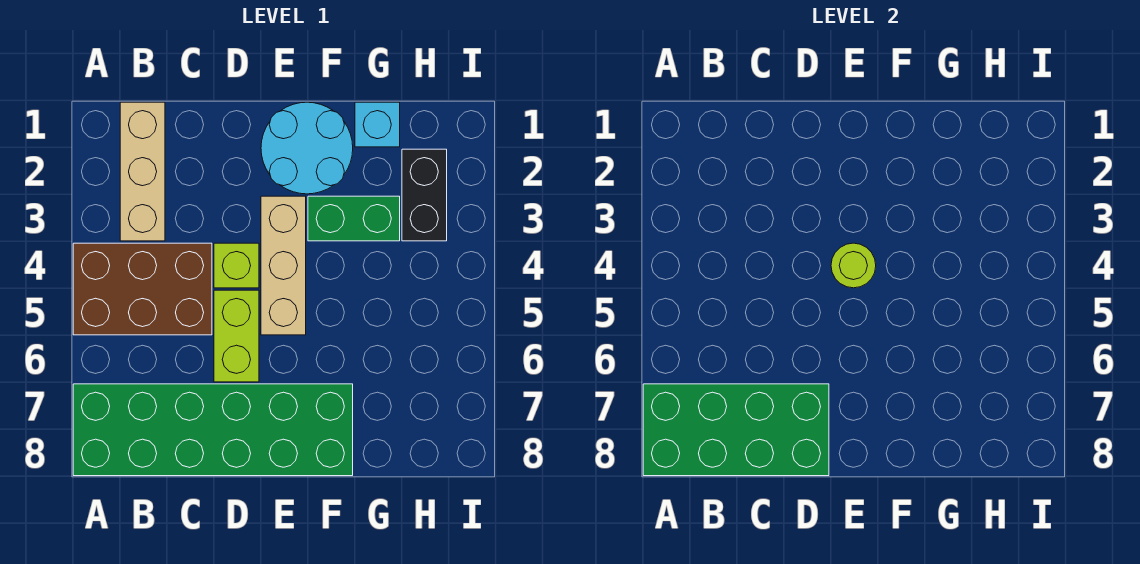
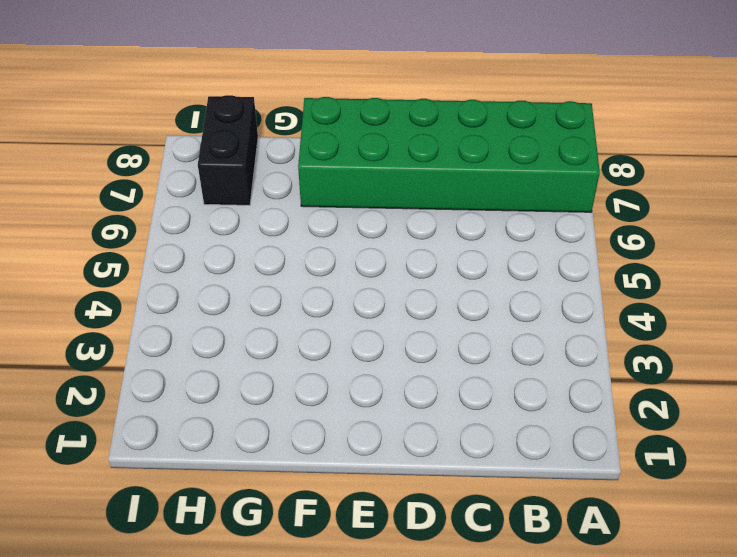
black brick H7:H8 level 1 -> black brick H2:H3 level 1
none -> brown brick A4:C5 level 1
none -> tan brick B1:B3 level 1
none -> lime brick D4 level 1

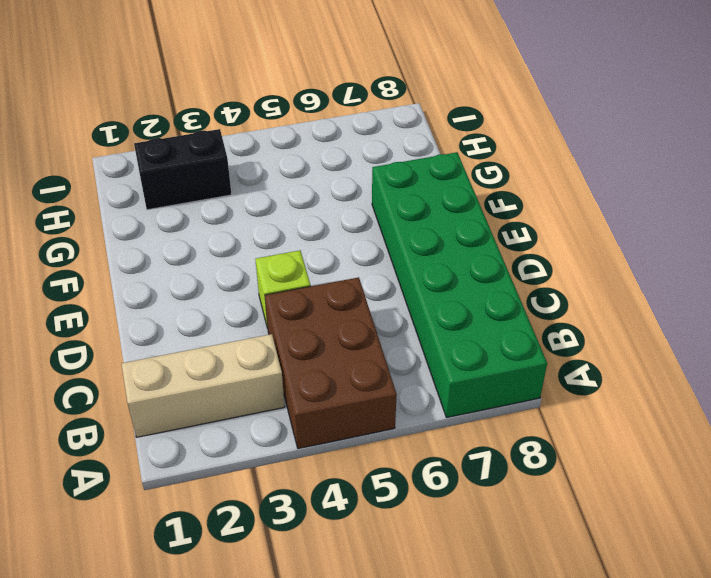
none -> lime brick D5:D6 level 1
none -> cyan round brick E1:F2 level 1
none -> tan brick E3:E5 level 1

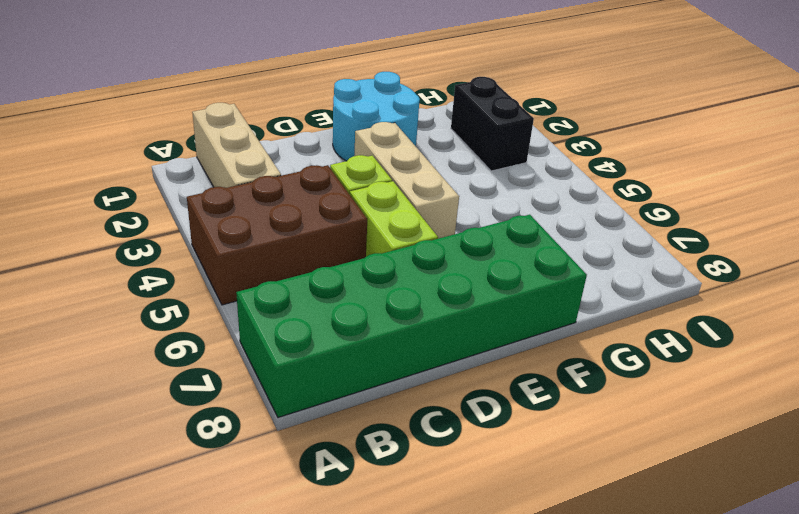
none -> green brick F3:G3 level 1
none -> cyan brick G1 level 1
none -> green brick A7:D8 level 2

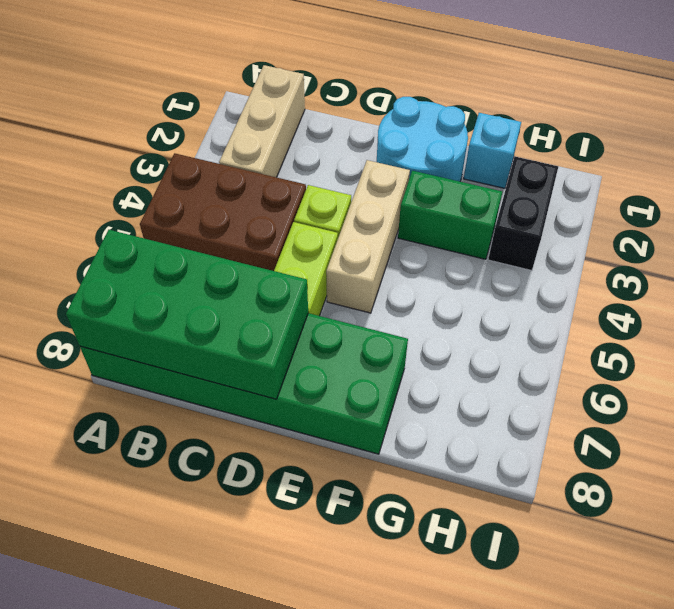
none -> lime round brick E4 level 2

